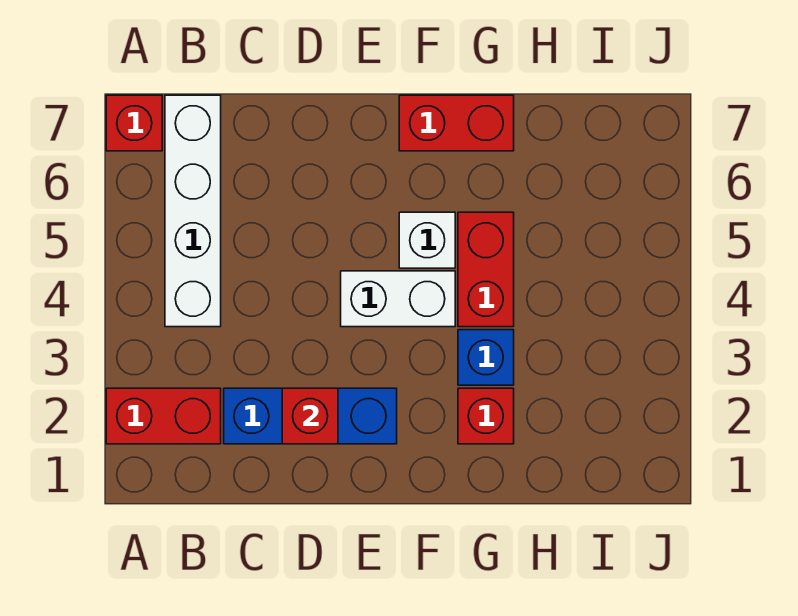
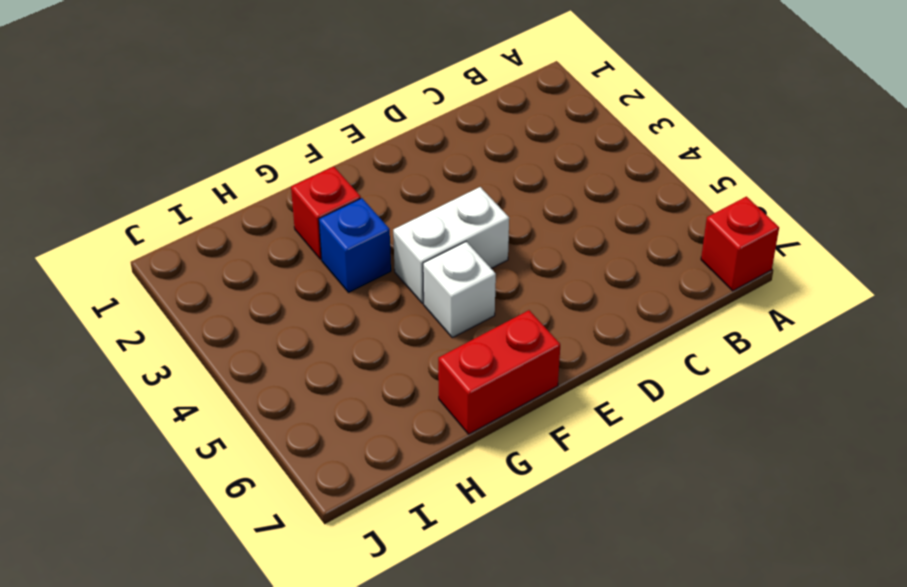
none -> red brick A2:B2 level 1
none -> white brick B4:B7 level 1

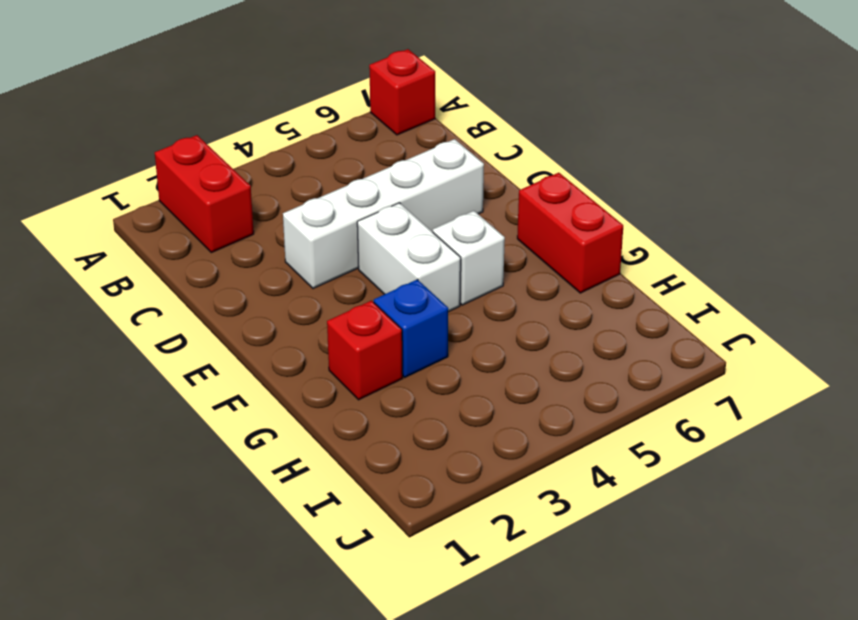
white brick D3:D6 level 1 -> white brick B4:B7 level 1
none -> blue brick C2:E2 level 1
none -> red brick G4:G5 level 1

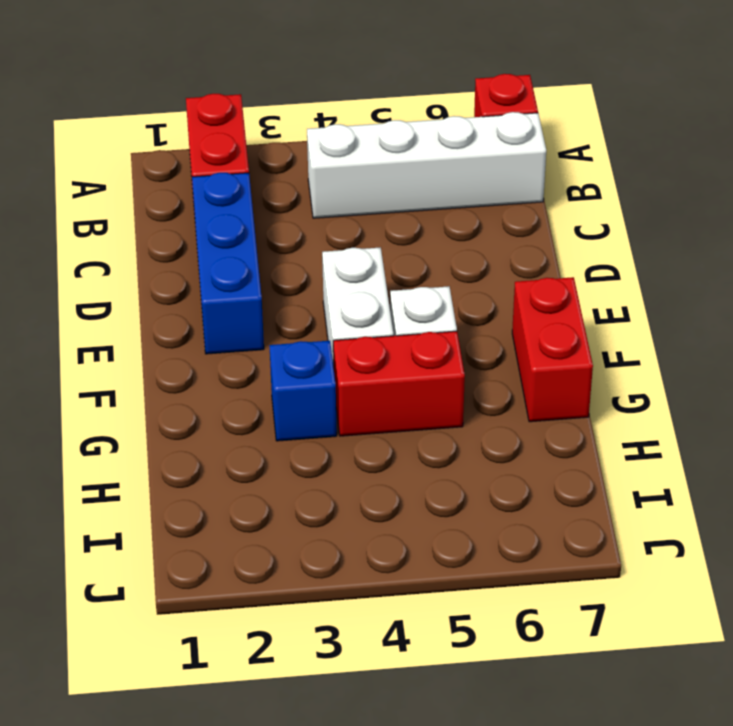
none -> red brick G2 level 1
none -> red brick D2 level 2

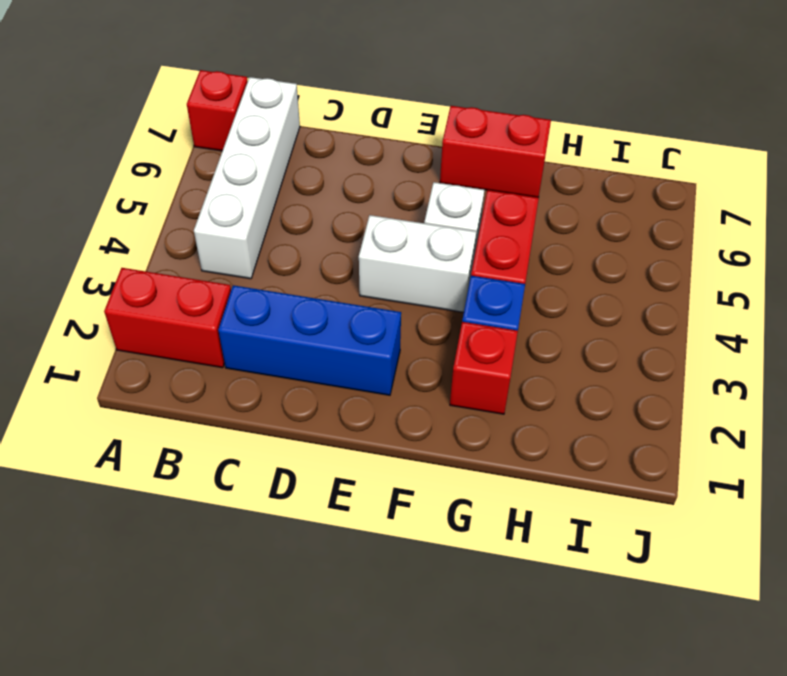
none -> red brick D2 level 2

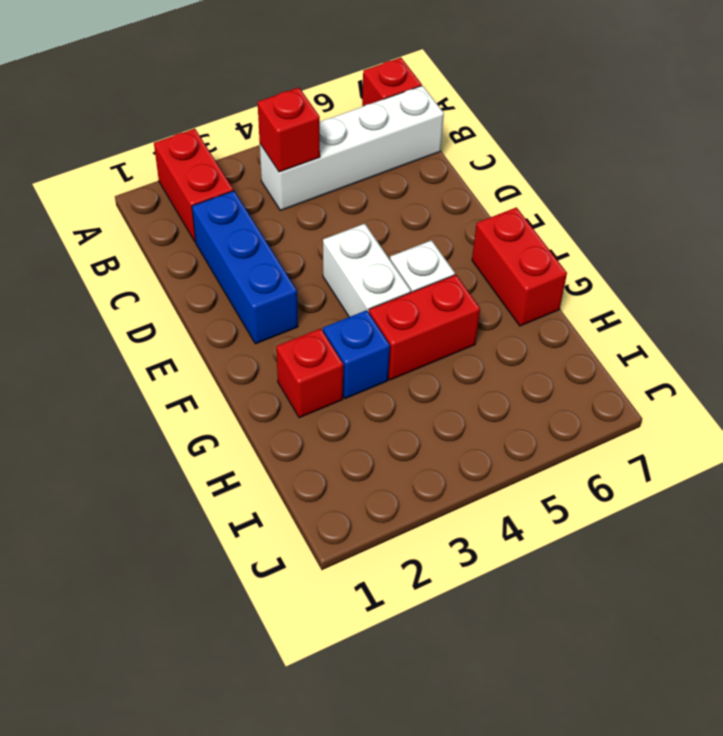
red brick B4 level 2 -> red brick D2 level 2

